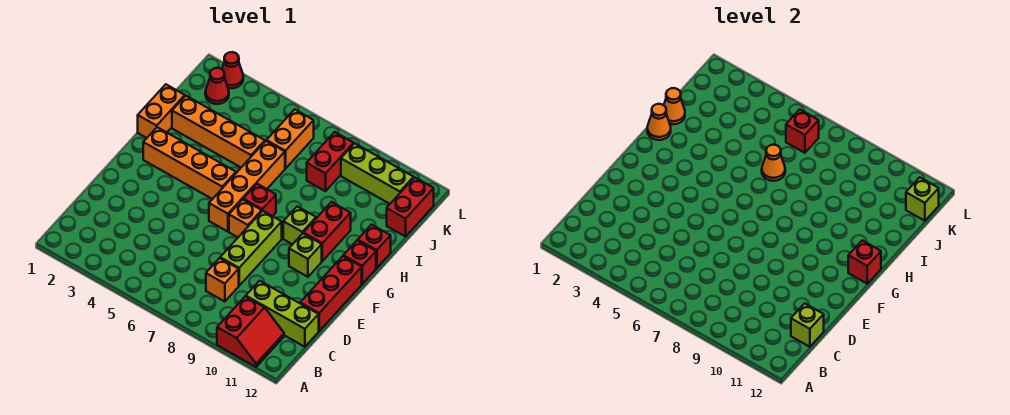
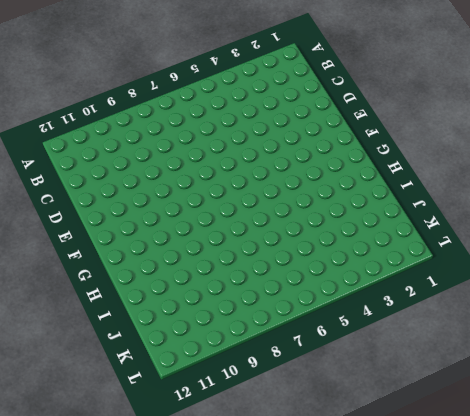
none -> red slope A10:B11 level 1 top 10
none -> orange brick C8 level 1
none -> lime brick C10:C12 level 1

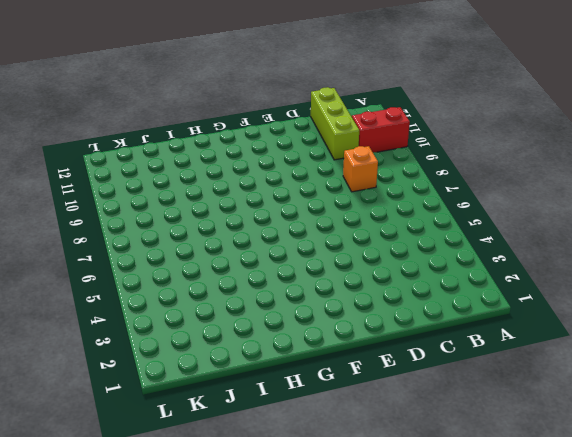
none -> lime brick D8:F8 level 1
none -> red brick D12:F12 level 1
none -> orange brick F6:I6 level 1

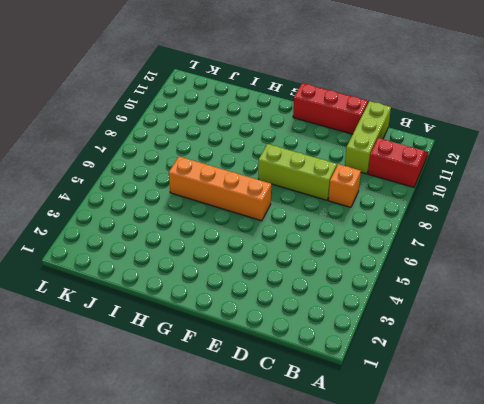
none -> orange brick F7 level 1
none -> lime brick F10 level 1
none -> orange brick G2:G5 level 1

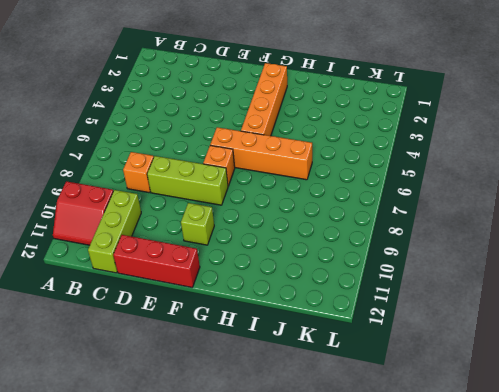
none -> red brick G7 level 1
none -> lime brick G9 level 1
none -> red brick G10:H10 level 1

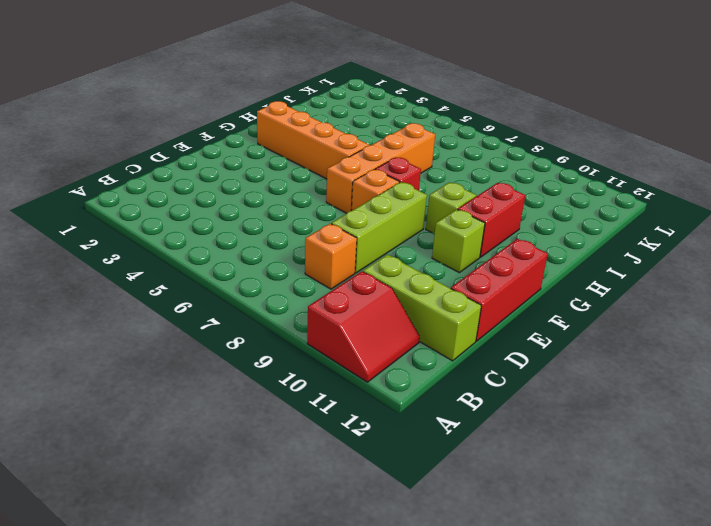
none -> red brick G12 level 1
none -> orange brick H1:I1 level 1
none -> red brick H12 level 1

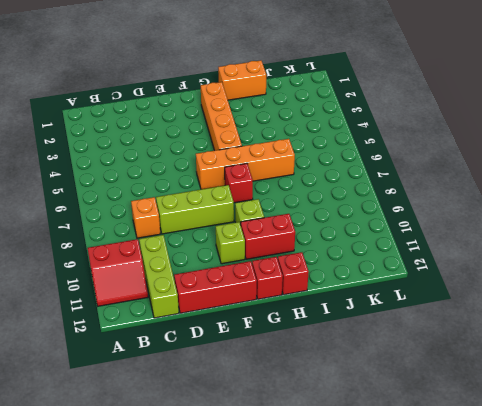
none -> orange brick F7 level 1
none -> orange brick I2:I5 level 1
none -> orange brick J6:K6 level 1

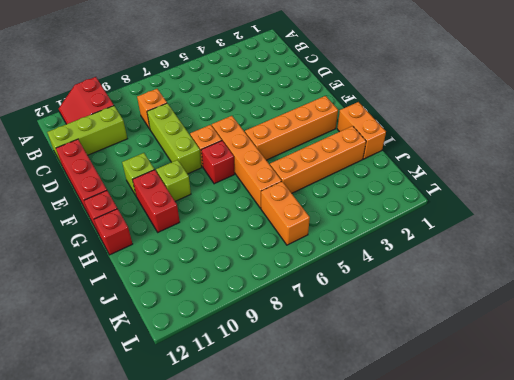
none -> red brick J8:K8 level 1
none -> red brick J12:K12 level 1
none -> red cone K2 level 1

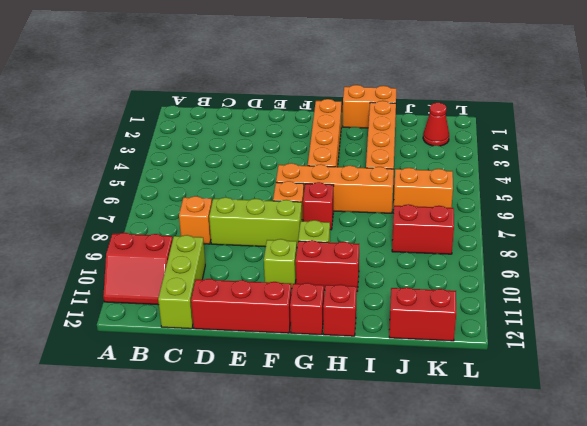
none -> lime brick K9:K11 level 1
none -> red cone L2 level 1
none -> lime brick C12 level 2

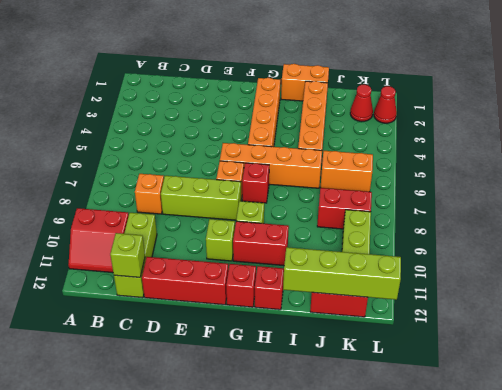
lime brick I12:L12 level 2 -> lime brick K12 level 2
none -> red brick G12 level 2
none -> orange cone H1 level 2
none -> orange cone I1 level 2

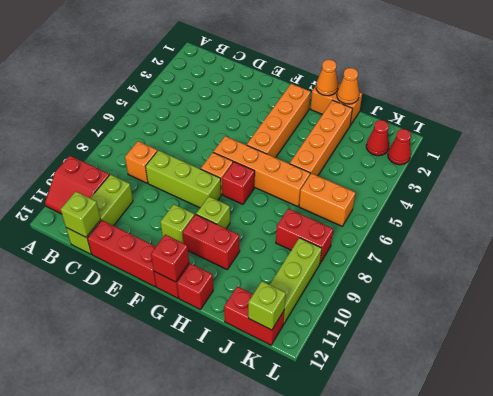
none -> orange cone I6 level 2
none -> red brick K6 level 2

